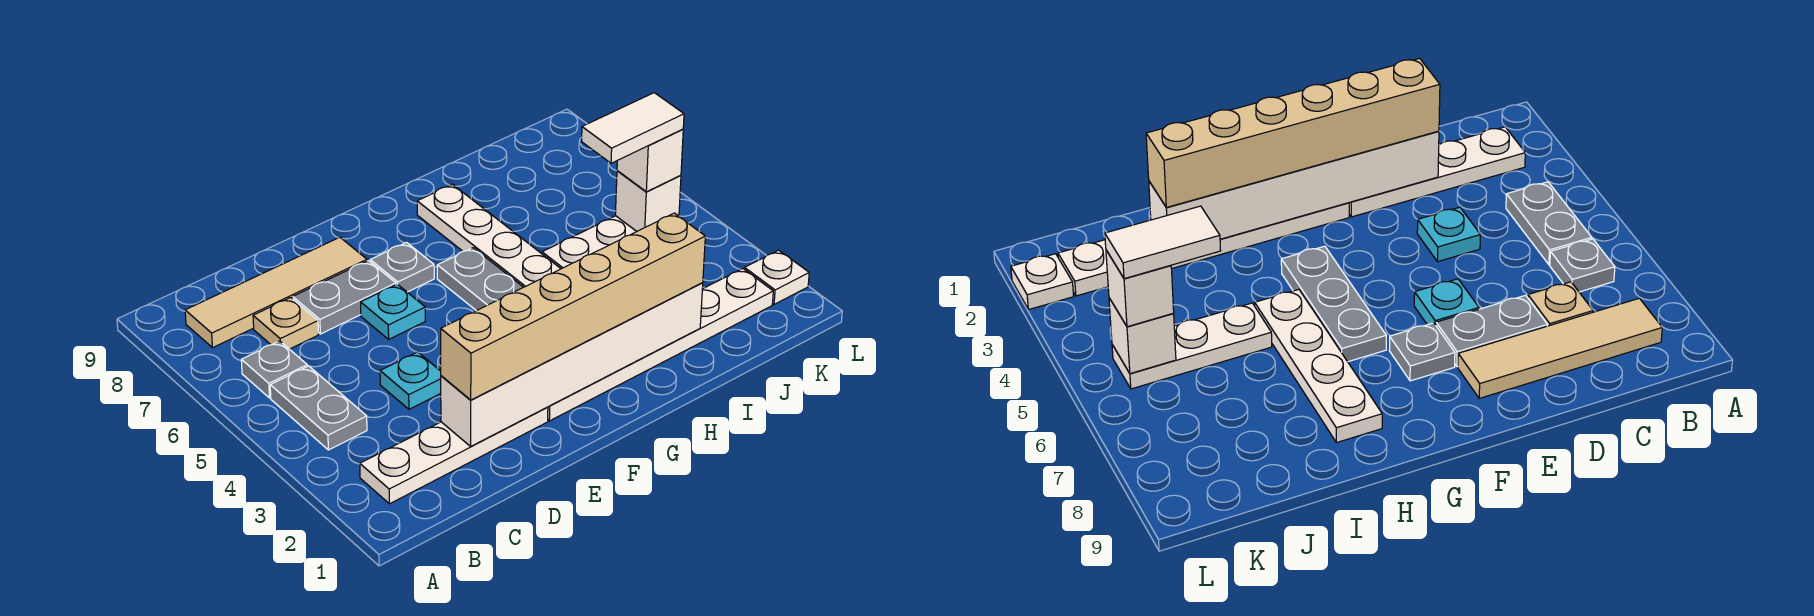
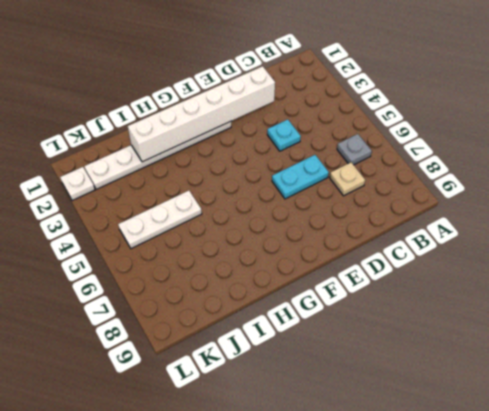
cyan plate D6:E6 level 1 -> cyan plate E6 level 1
none -> white plate B2:E2 level 1
none -> grey plate B4:B5 level 1
none -> tan tile B8:E8 level 1

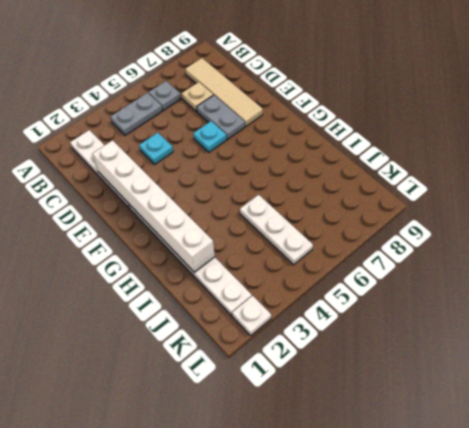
none -> grey plate F7 level 1
none -> grey plate G4:G6 level 1
none -> white plate H5:H8 level 1

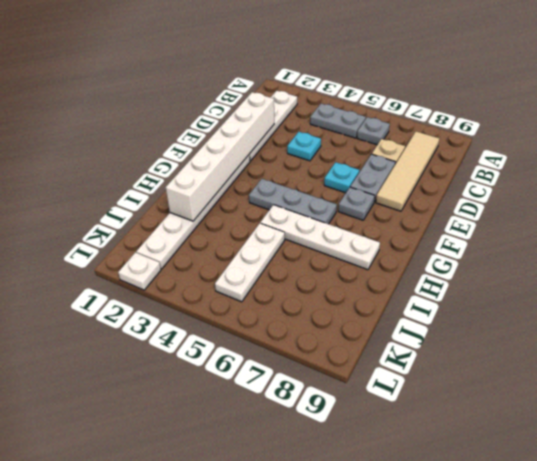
none -> white brick K5 level 2
none -> tan brick D2:I2 level 3
none -> white brick K5 level 3

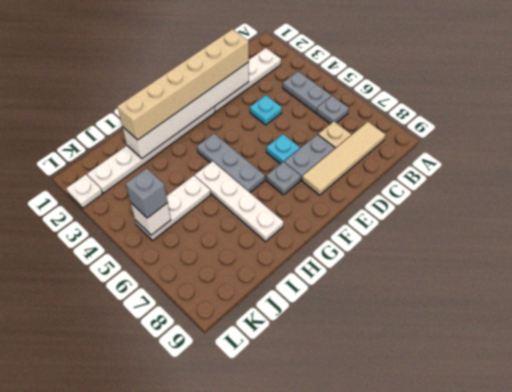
grey brick K5 level 3 -> white brick K5 level 3
none -> white tile J5:K5 level 4

